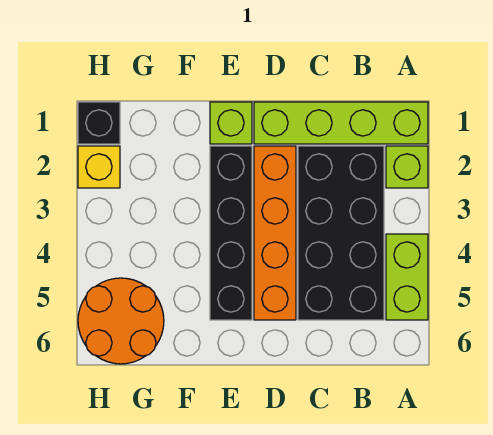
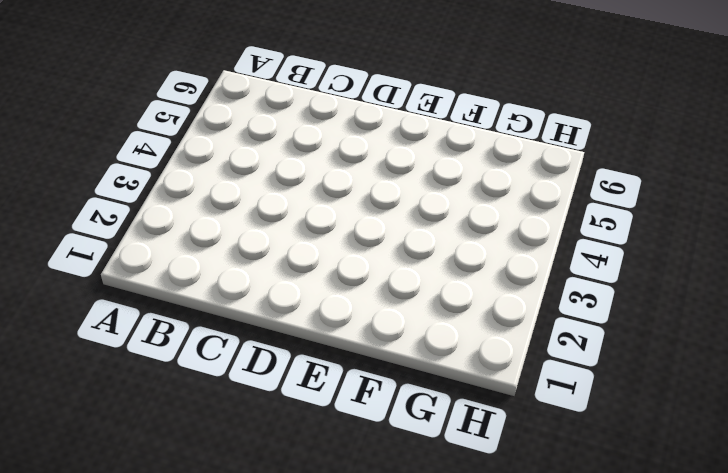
none -> lime brick A1:D1 level 1
none -> lime brick A2 level 1

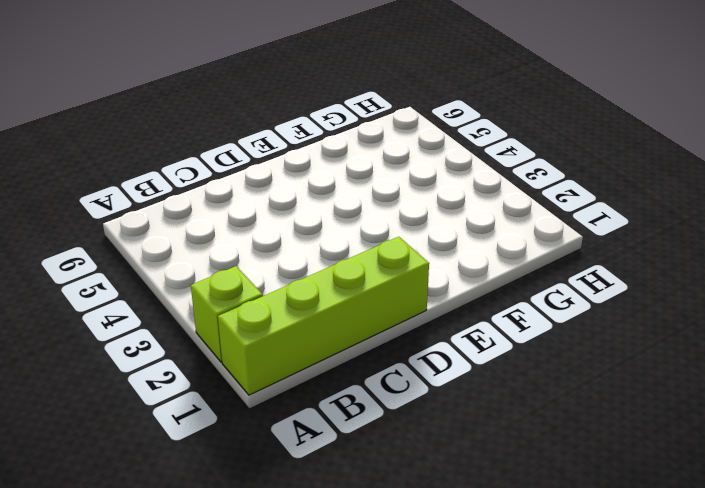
none -> lime brick A4:A5 level 1
none -> black brick B2:C5 level 1

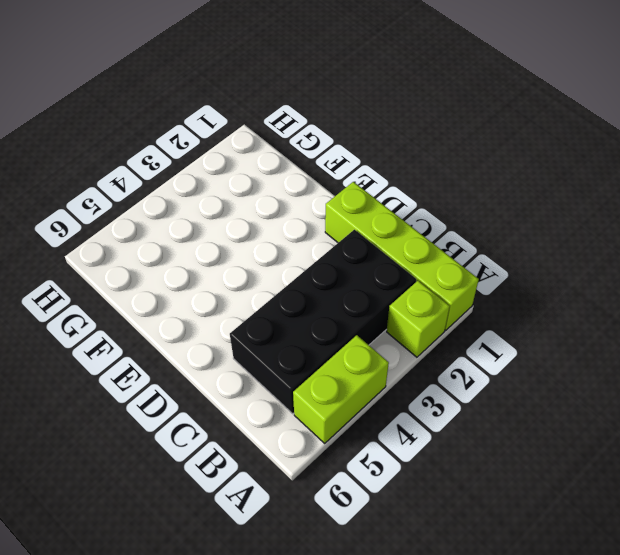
none -> orange brick D2:D5 level 1
none -> lime brick E1 level 1

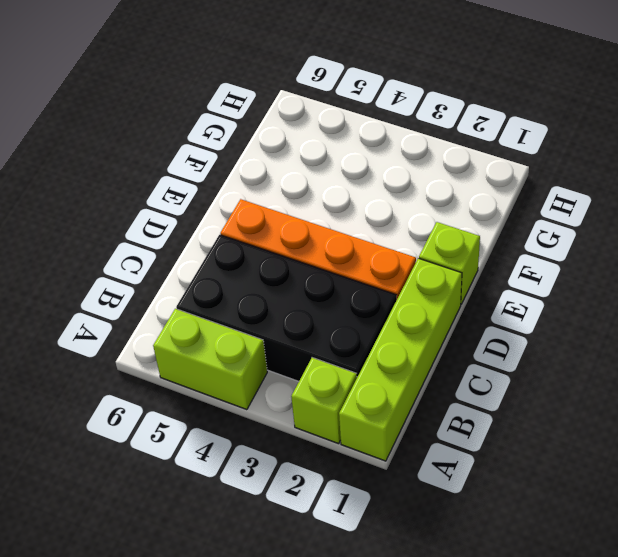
none -> black brick E2:E5 level 1
none -> orange round brick G5:H6 level 1

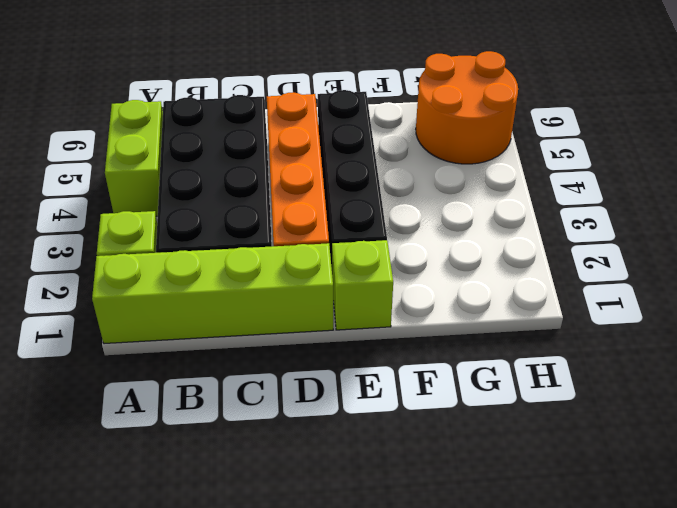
none -> black brick H1 level 1
none -> yellow brick H2 level 1

